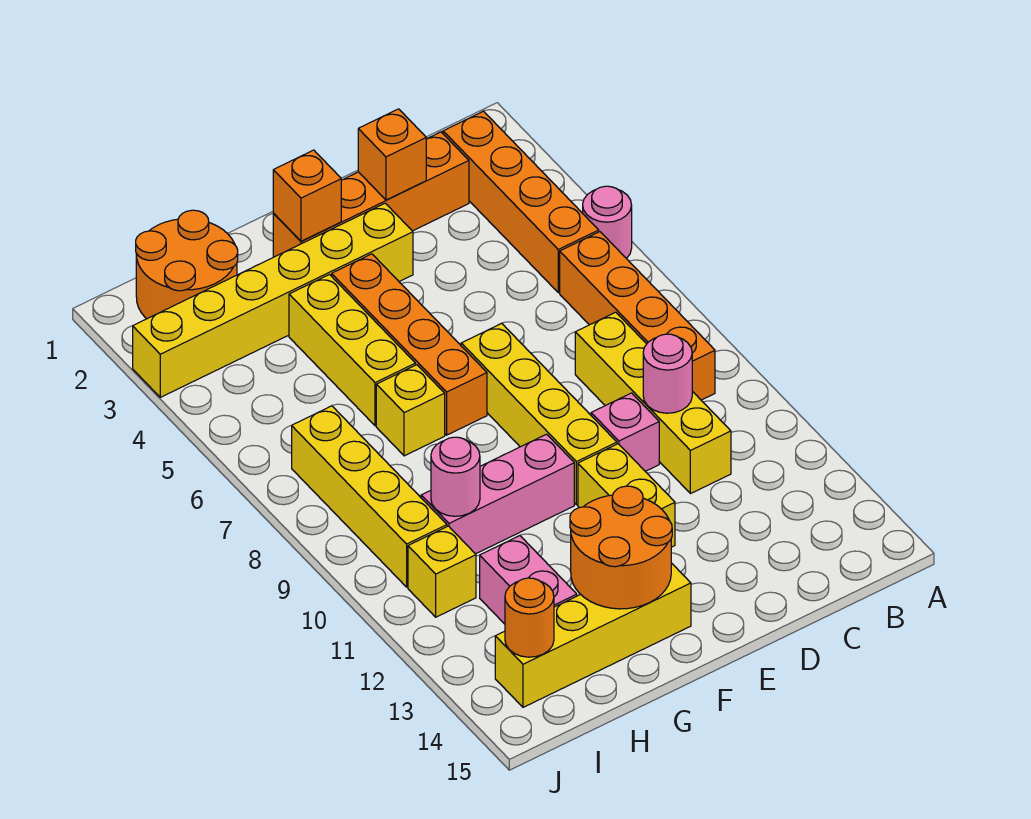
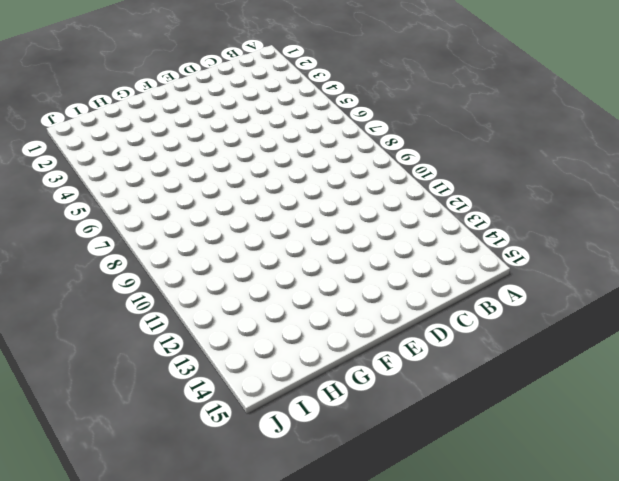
none -> pink round brick A5 level 1
none -> orange brick B2:B5 level 1
none -> orange brick B6:B9 level 1

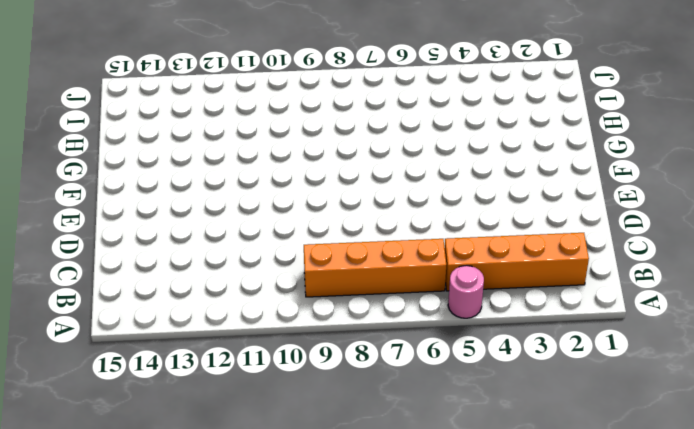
none -> orange brick C2:F2 level 1
none -> yellow brick C8:C11 level 1
none -> pink brick D10 level 1

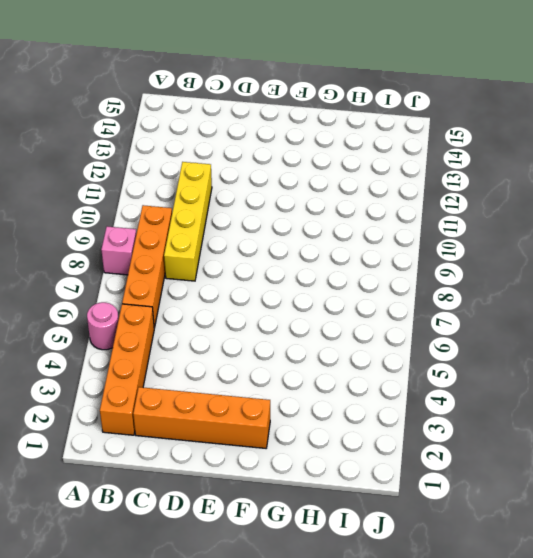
pink brick A8 level 1 -> pink brick D10 level 1
none -> yellow brick E3:J3 level 1
none -> yellow brick E7:E10 level 1
none -> yellow brick E11:E12 level 1

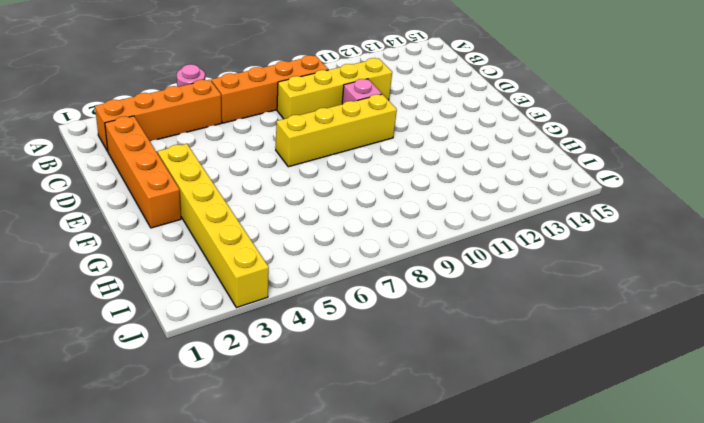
none -> yellow brick E11:E12 level 1
none -> orange brick F4:F7 level 1
none -> pink brick F10:H10 level 1

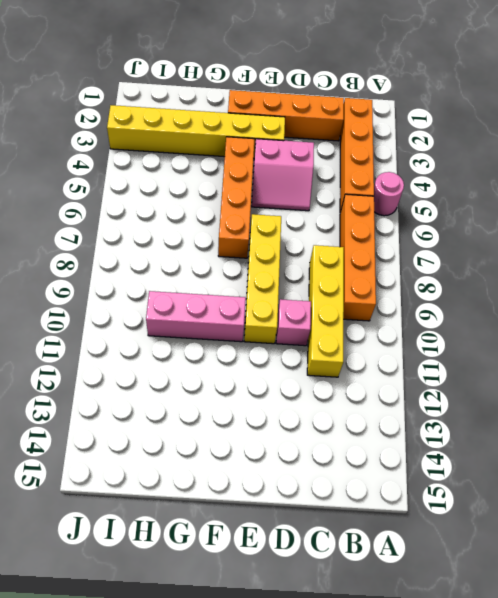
pink slope D4:E5 level 1 top 4 -> none
none -> yellow brick E11:E12 level 1
none -> yellow brick F14:I14 level 1
none -> yellow brick G4:G6 level 1

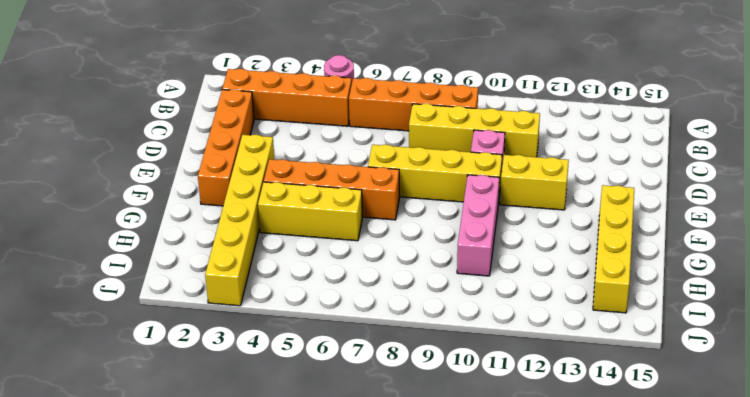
none -> yellow brick G7 level 1
none -> orange round brick H1:I2 level 1
none -> pink brick H12:H13 level 1

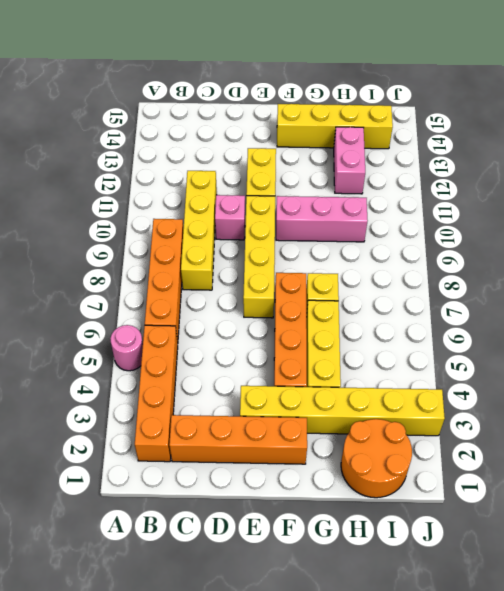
none -> yellow brick I7:I10 level 1
none -> yellow brick I11 level 1
none -> pink round brick C10 level 2

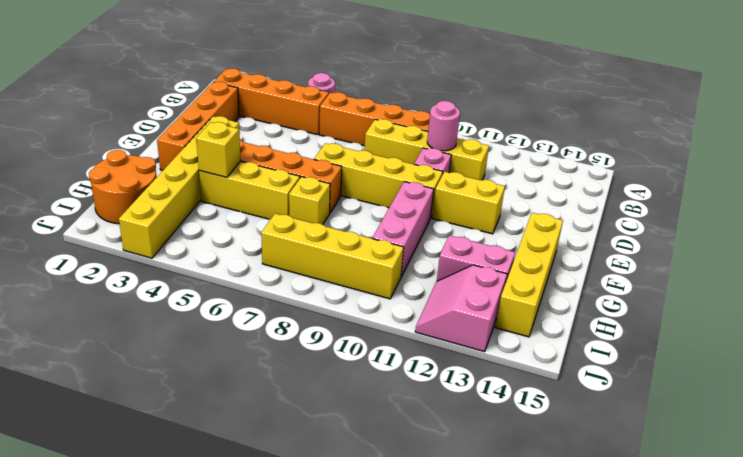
yellow brick G4 level 2 -> yellow brick I11 level 1
pink slope I12:J13 level 1 top 13 -> none
none -> orange brick D2 level 2
none -> orange brick F2 level 2
none -> orange round brick F13:G14 level 2

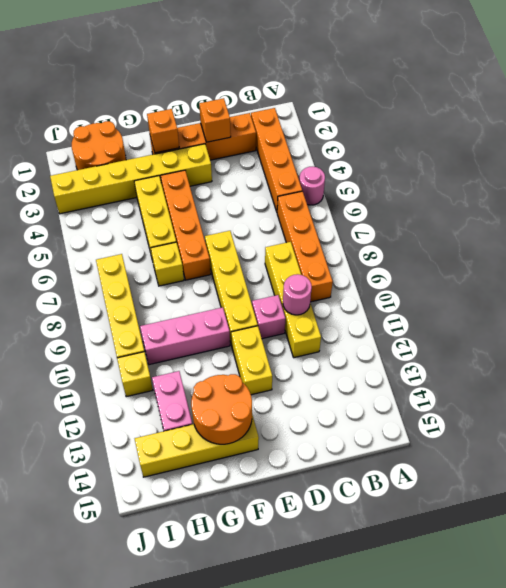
none -> pink round brick H10 level 2
none -> orange round brick I14 level 2

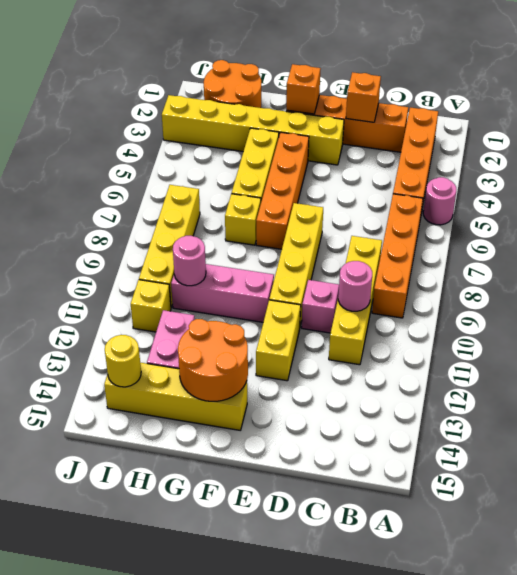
yellow round brick I14 level 2 -> orange round brick I14 level 2

